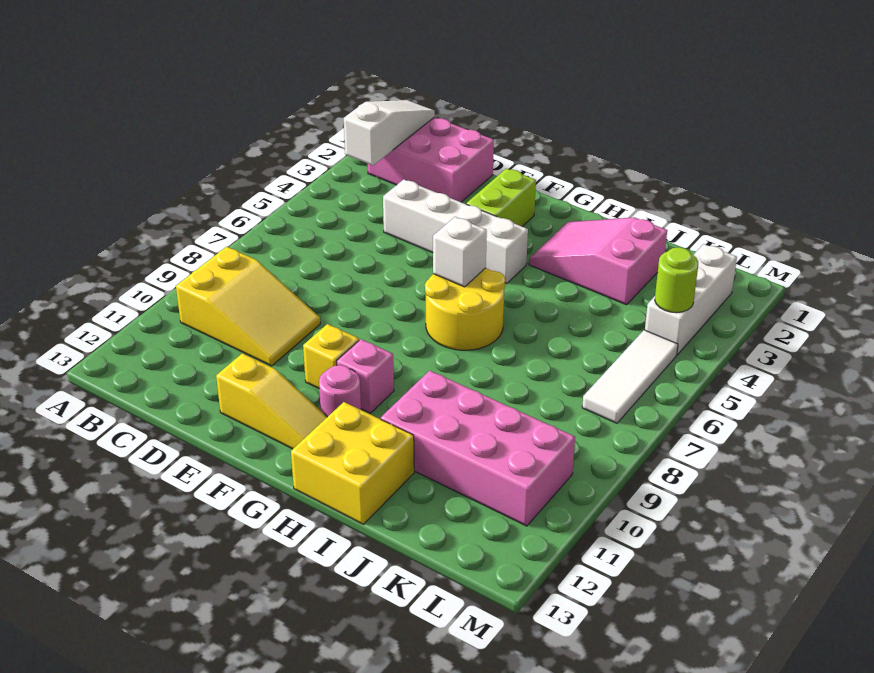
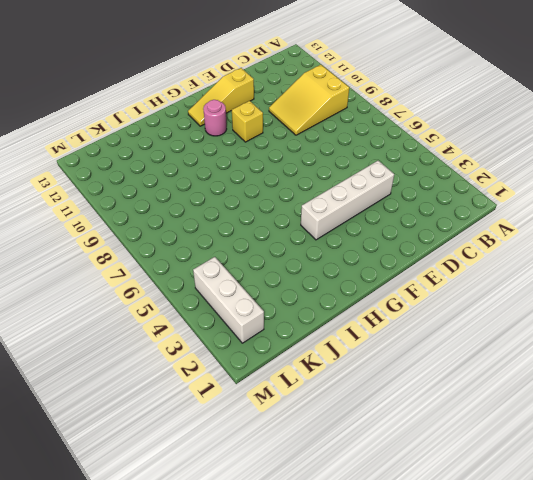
none -> pink brick B1:D2 level 1
none -> lime brick F2:F3 level 1
none -> yellow round brick G6:H7 level 1

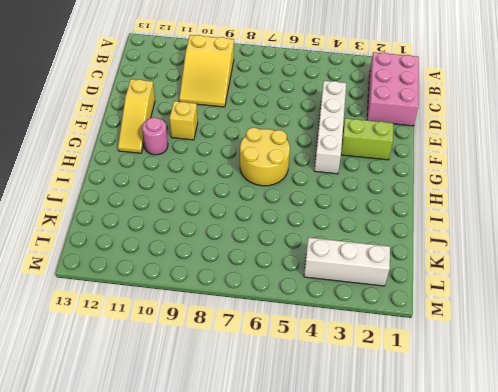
none -> pink brick G10 level 1
none -> pink slope H2:J3 level 1 top J
none -> yellow brick H12:I13 level 1

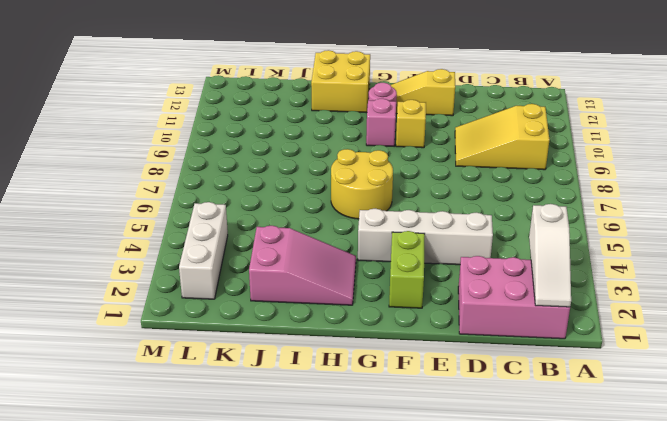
none -> pink brick I10:L11 level 1
none -> white tile L5:L7 level 1
none -> white brick G6 level 2

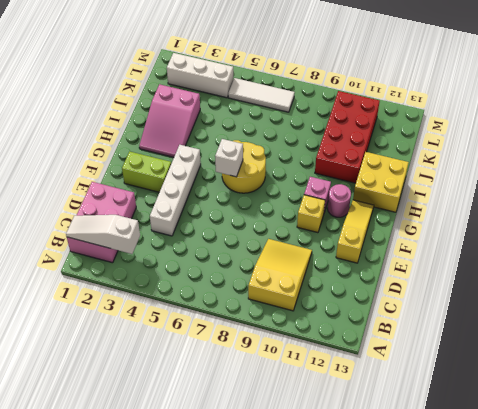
red brick I10:L11 level 1 -> pink brick I10:L11 level 1
none -> lime round brick L4 level 2

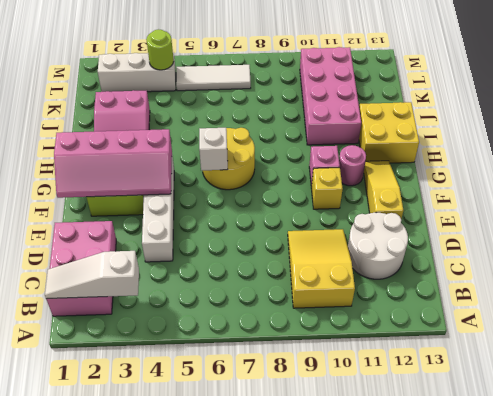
white round brick C11:D12 level 1 -> none
pink slope F1:G4 level 2 top G -> none

